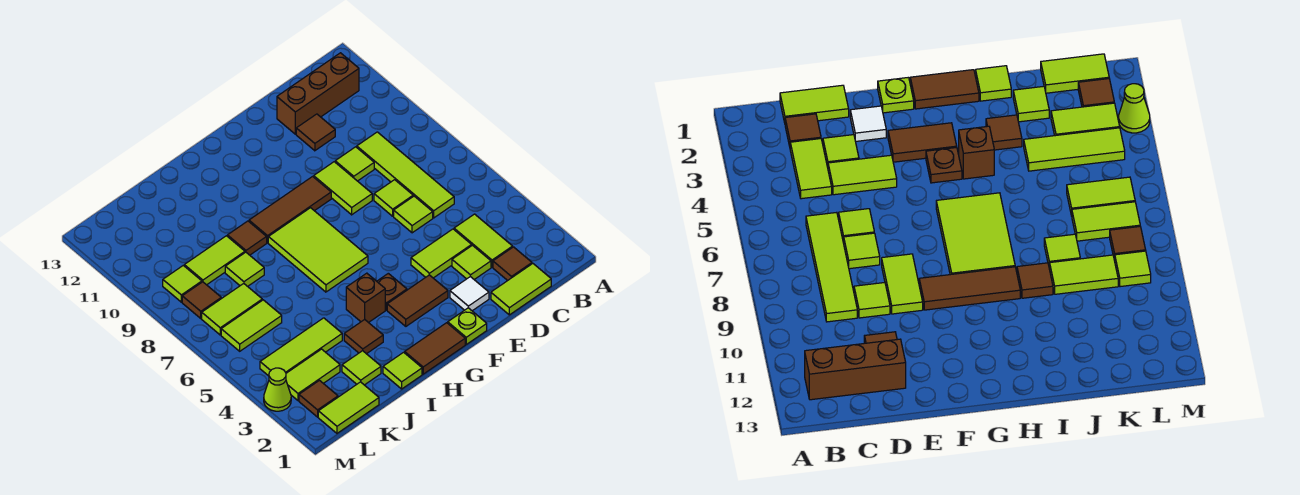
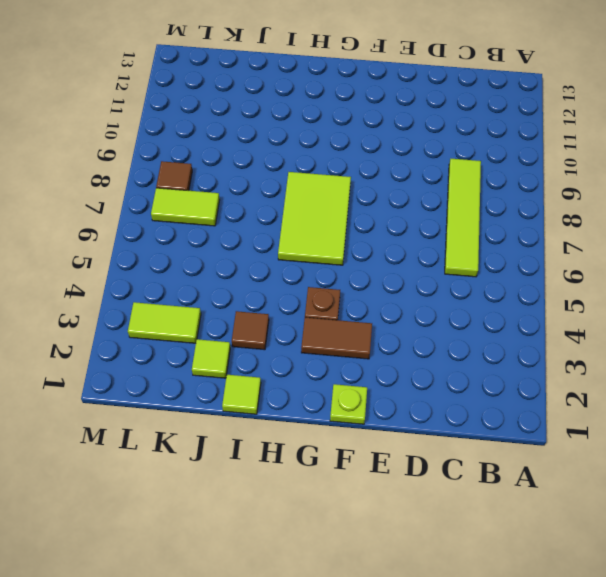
none -> brown brick B12:D12 level 1
none -> lime tile C1:D1 level 1
none -> brown tile C2 level 1
none -> lime tile C3:C4 level 1

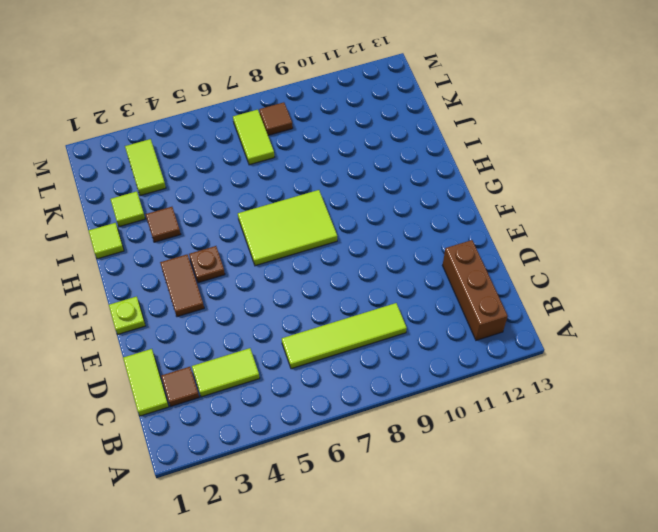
none -> lime tile D3 level 1
none -> lime tile D4:E4 level 1
none -> lime tile D6 level 1
none -> lime tile D7 level 1

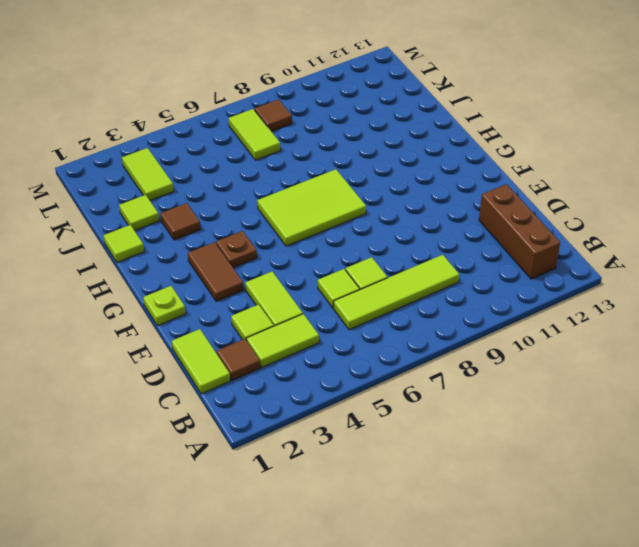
none -> lime tile D9 level 1
none -> brown tile D11 level 1
none -> white tile E2 level 1
none -> lime tile E8:E9 level 1

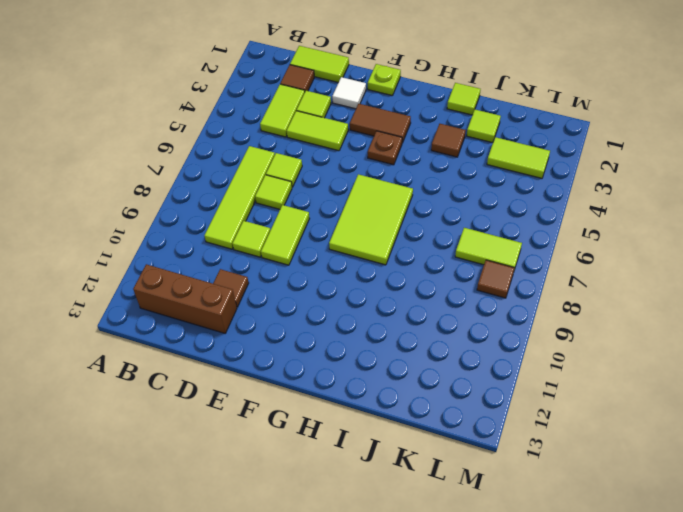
none -> brown tile F9:H9 level 1
none -> brown tile G1:H1 level 1
none -> brown brick H4 level 1
none -> brown tile I9 level 1

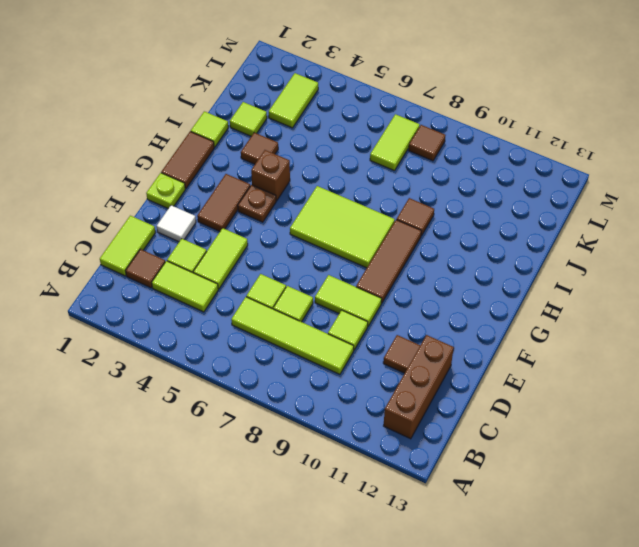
none -> lime tile J4:L4 level 1
none -> lime tile J8 level 1
none -> lime tile J9:K9 level 1
none -> lime tile K1:L1 level 1

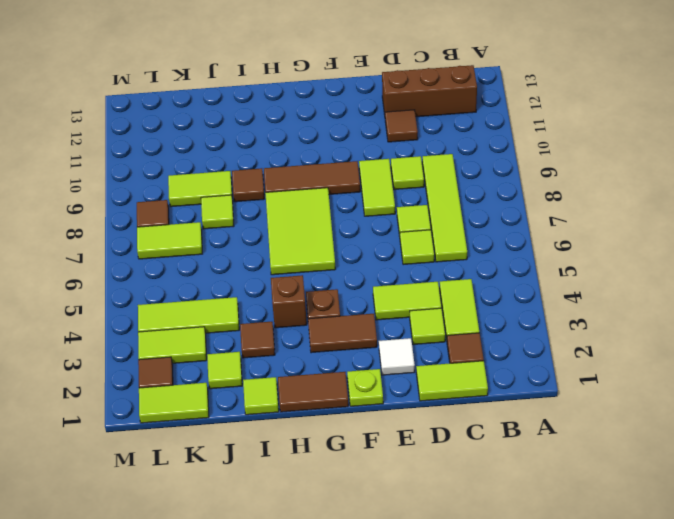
none -> lime tile K6:L6 level 1
none -> lime tile L9 level 1
none -> lime cone M3 level 1

